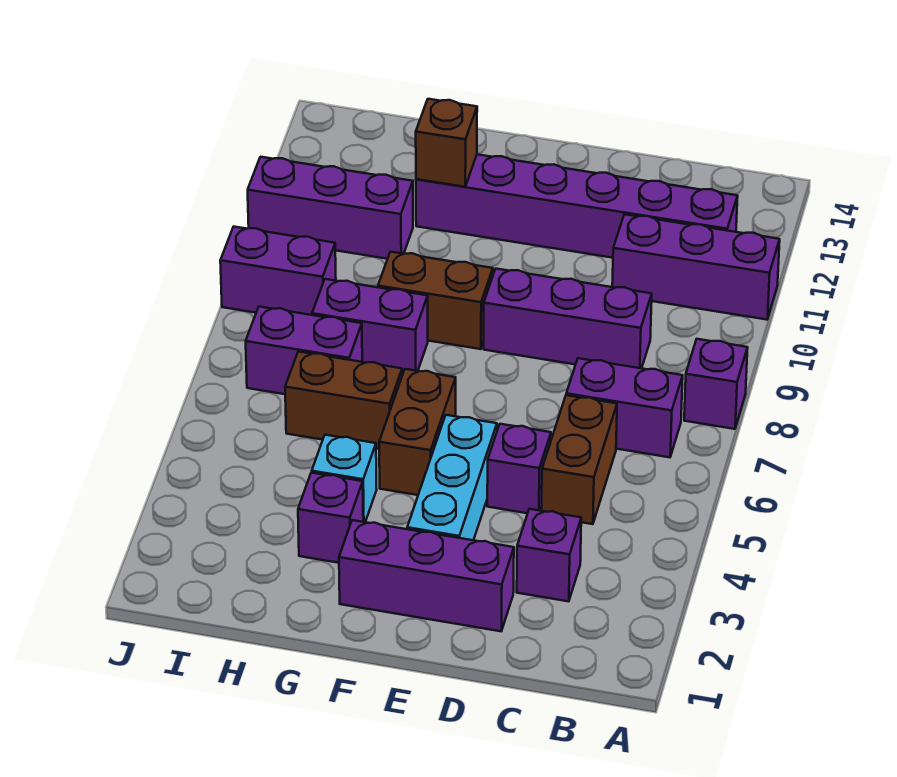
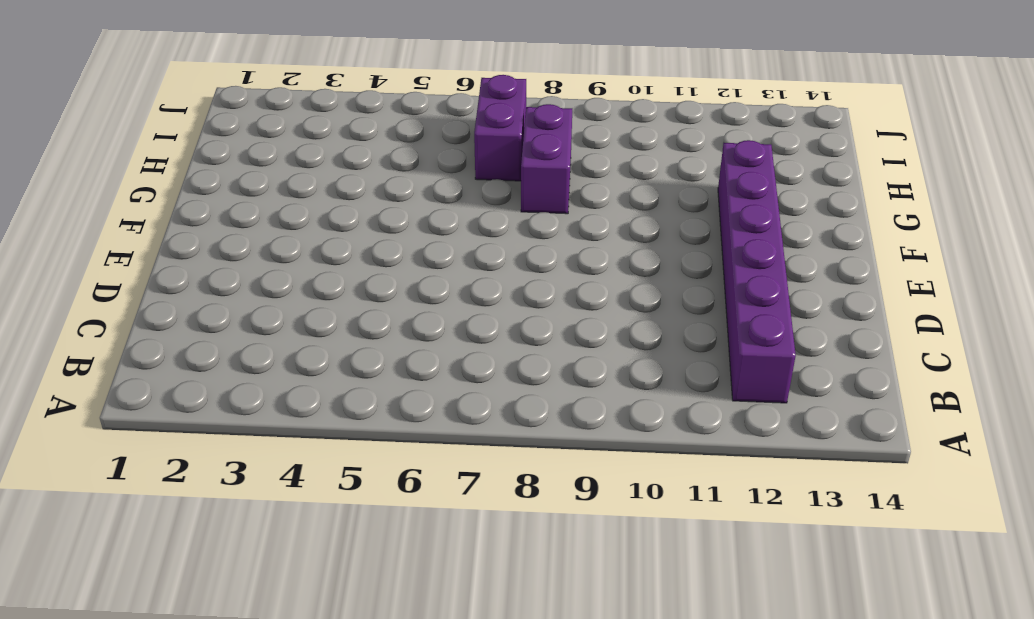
none -> purple brick A8 level 1
none -> purple brick A11:C11 level 1
none -> purple brick B7:C7 level 1

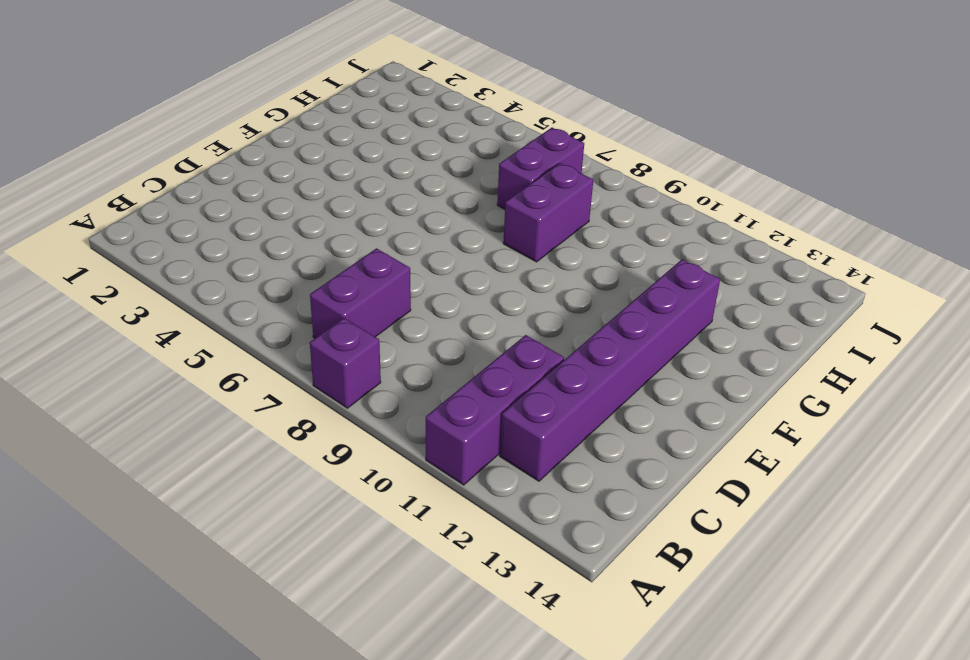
none -> purple brick C3 level 1
none -> brown brick C5:C6 level 1
none -> purple brick C9:E9 level 1

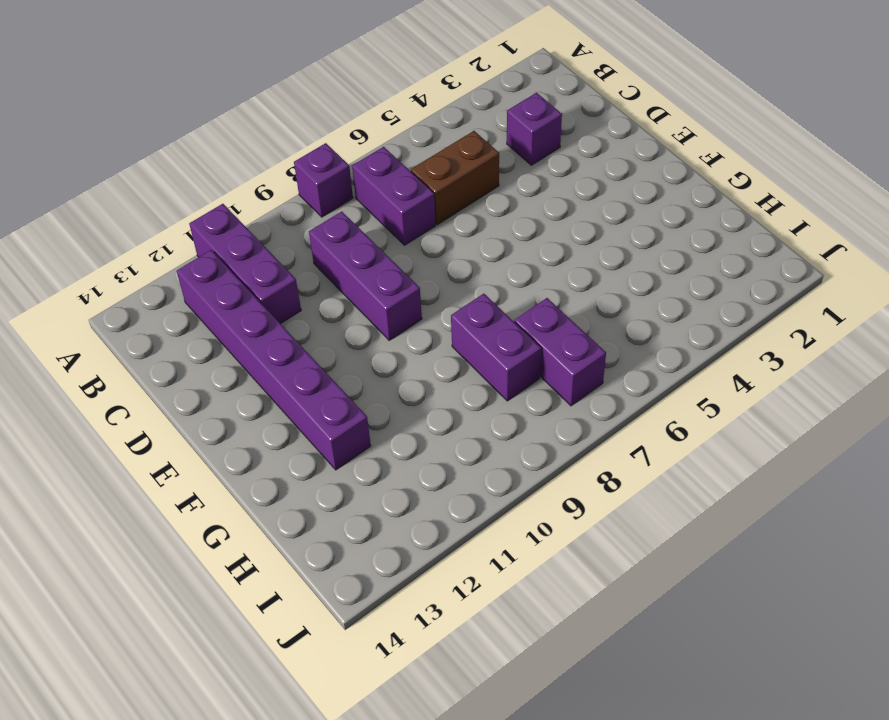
none -> purple brick D2:F2 level 1
none -> purple brick D5 level 1
none -> cyan brick E3:E5 level 1

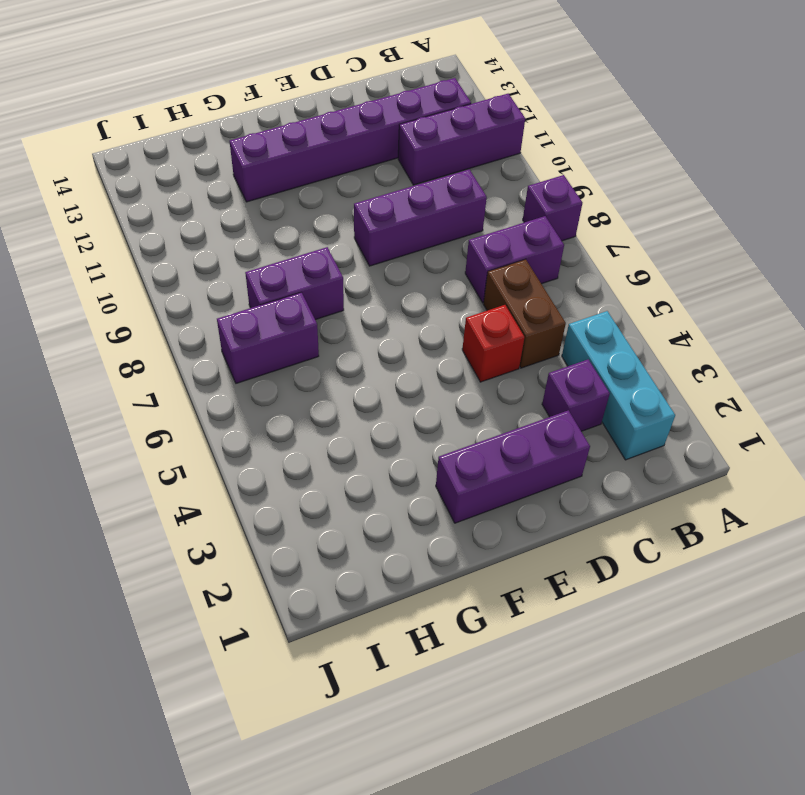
cyan brick B2:B4 level 1 -> cyan brick E3:E5 level 1
red brick D5 level 1 -> purple brick D5 level 1
none -> brown brick F5:F6 level 1
none -> brown brick F9:G9 level 1
none -> purple brick G3 level 1

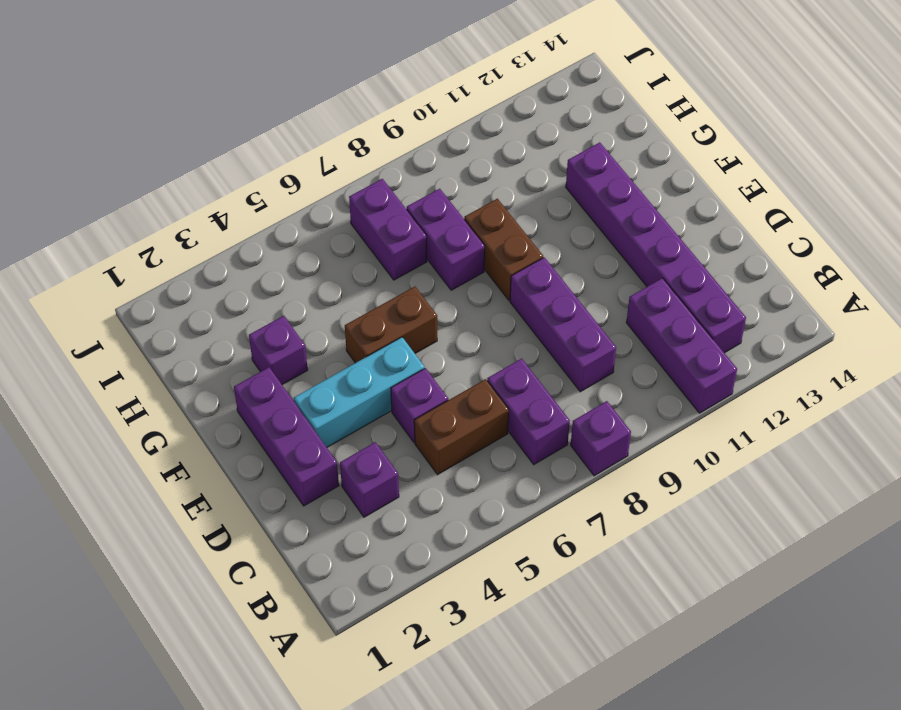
none -> cyan brick G4 level 1
none -> brown brick G6:H6 level 1
none -> purple brick H11:J11 level 1

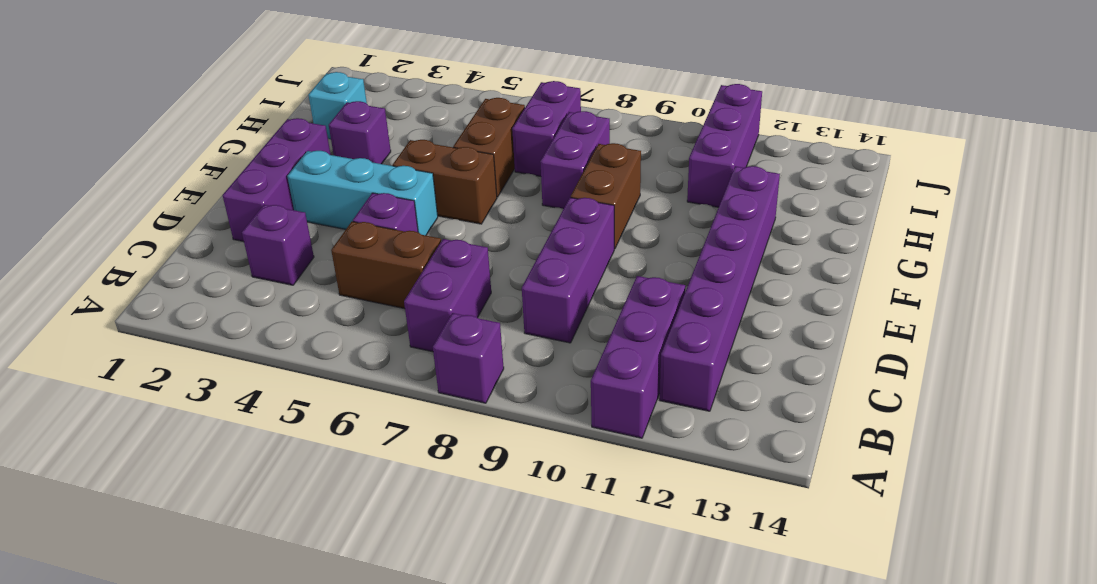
cyan brick H2 level 1 -> cyan brick G4 level 1
none -> purple brick I9:J9 level 1
none -> brown brick G12 level 2

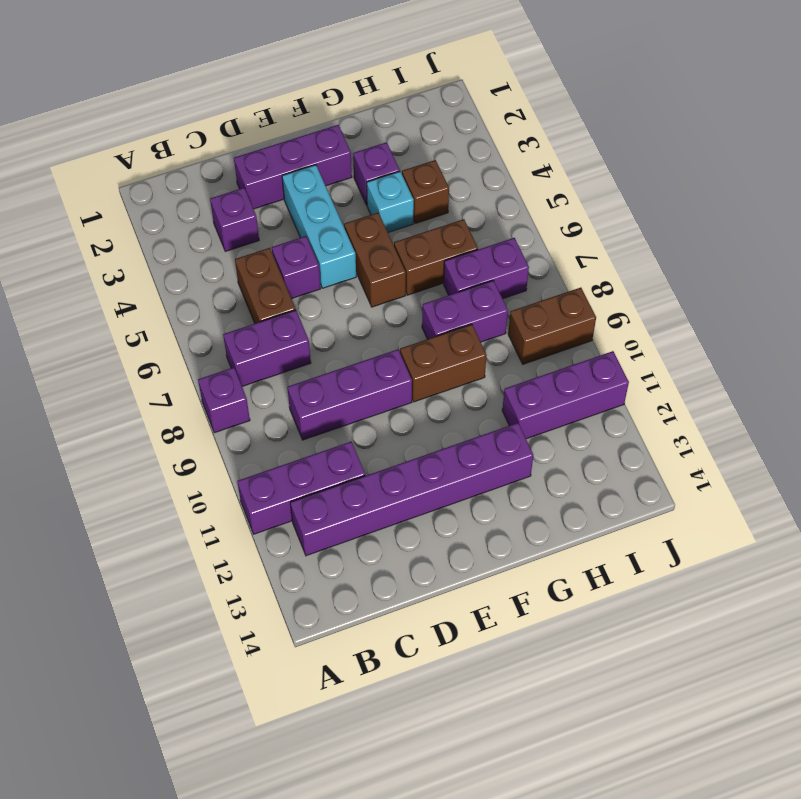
brown brick H4 level 1 -> brown brick G12 level 2
brown brick I9:J9 level 1 -> purple brick I9:J9 level 1

